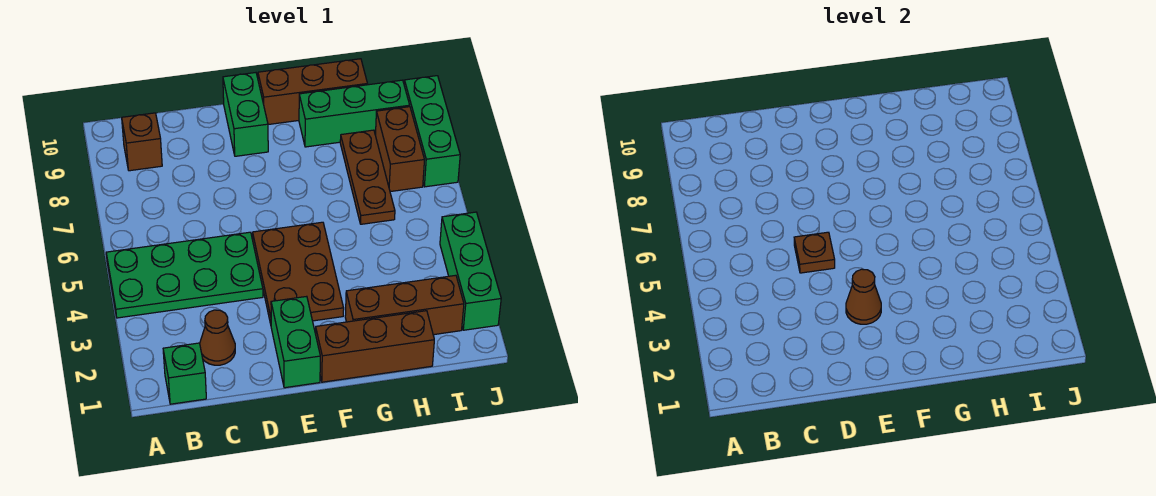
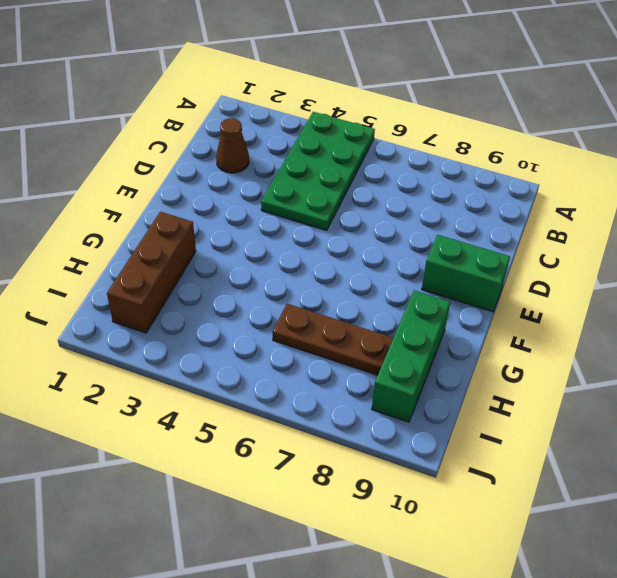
none -> green brick B1 level 1
none -> brown brick B9 level 1
none -> green brick E1:E2 level 1

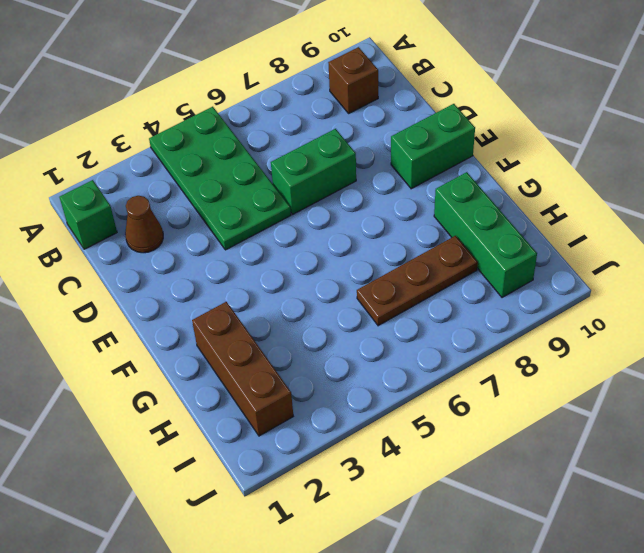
green brick D6:D7 level 1 -> green brick E1:E2 level 1
none -> brown plate E3:F5 level 1
none -> brown brick F1:H1 level 1
none -> brown brick F10:H10 level 1

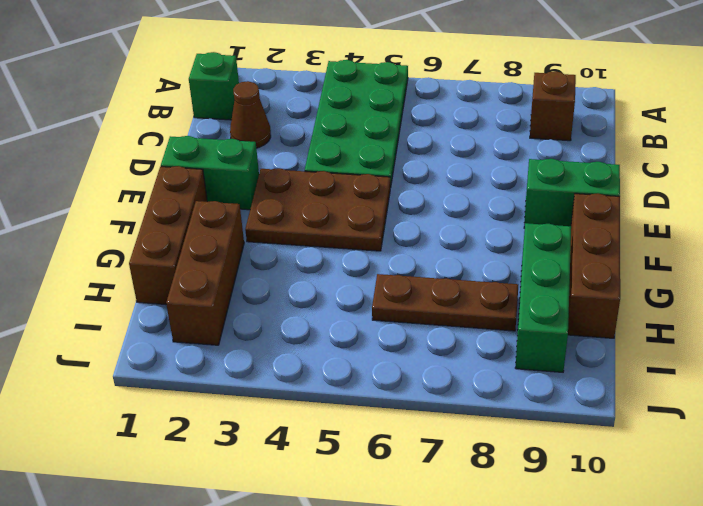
none -> brown brick I7:I8 level 1
none -> green brick J2:J4 level 1
none -> green brick J7:J9 level 1

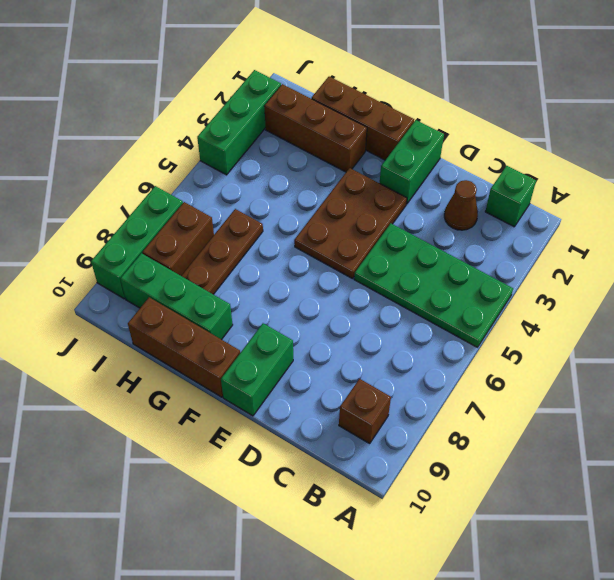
none -> brown plate D5 level 2
none -> brown cone E3 level 2

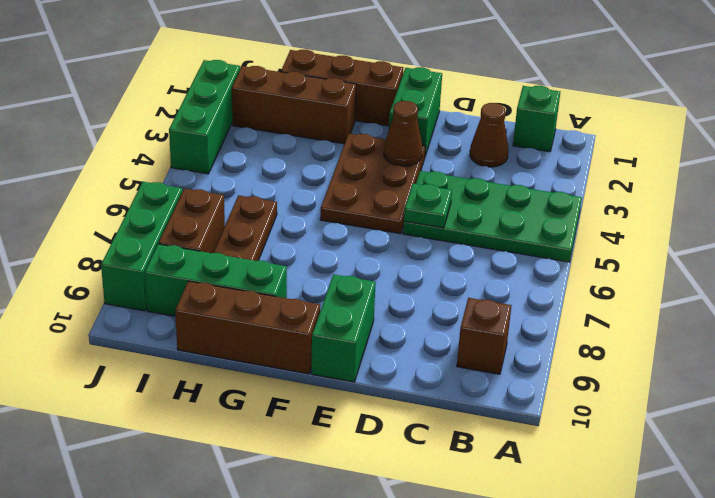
green plate D5 level 2 -> brown plate D5 level 2

